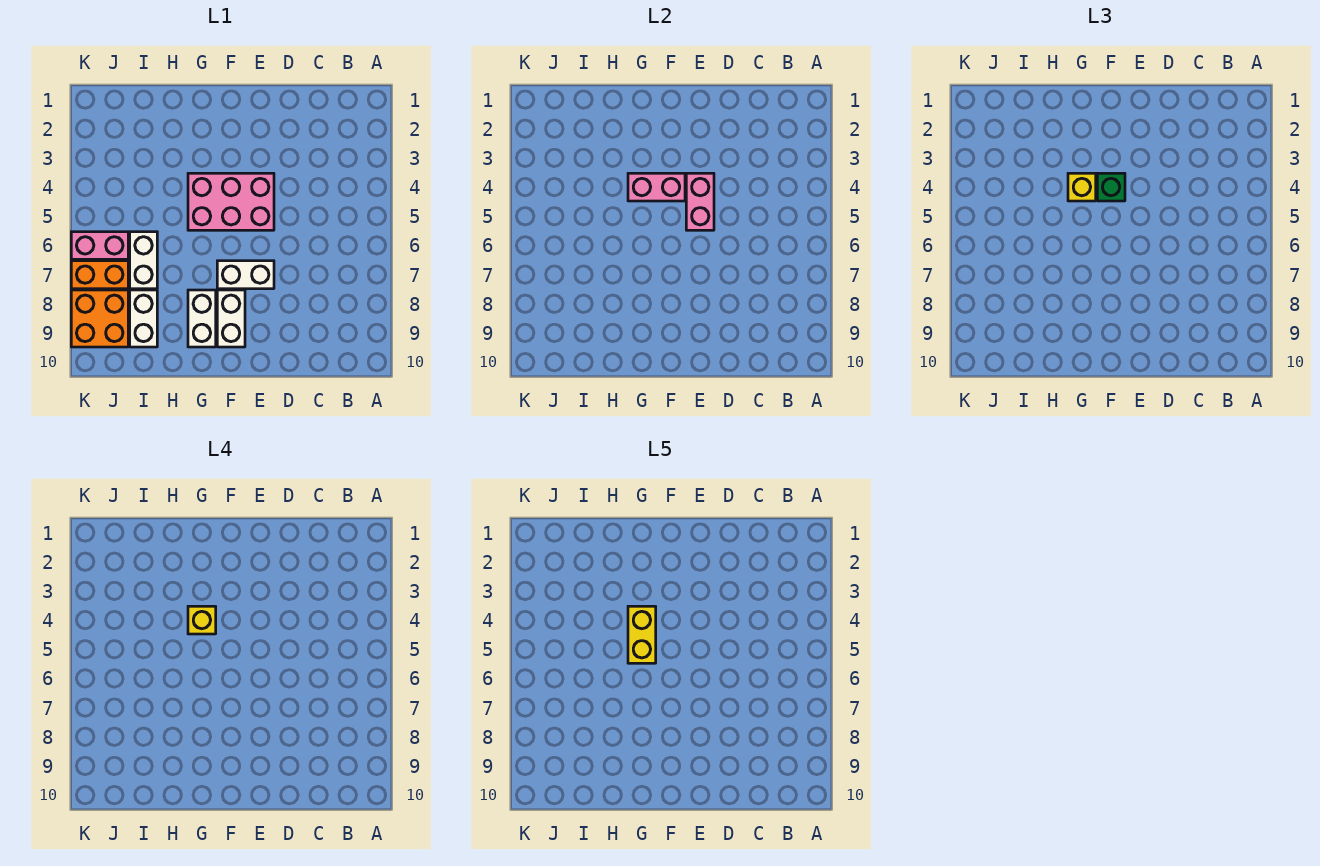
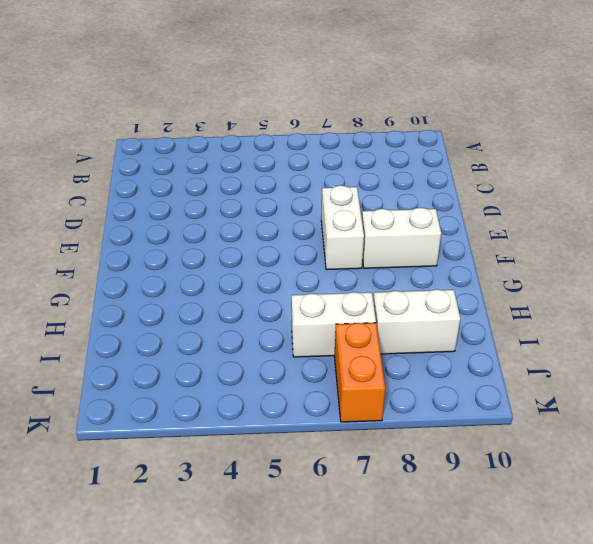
none -> pink brick E4:G5 level 1
none -> white brick G8:G9 level 1
none -> pink brick J6:K6 level 1

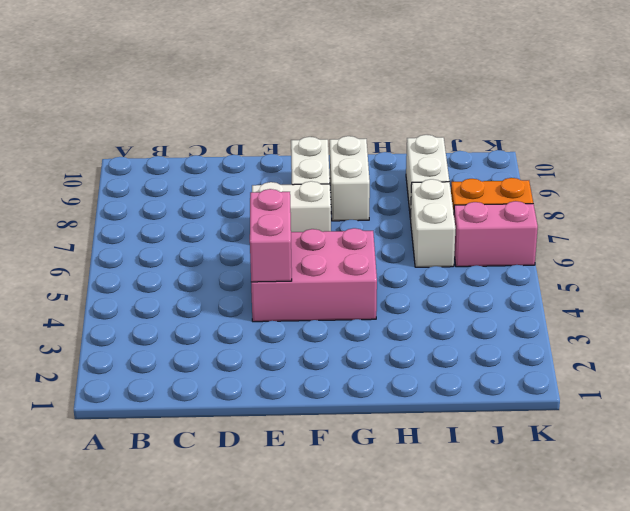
none -> orange brick J8:K9 level 1
none -> pink brick F4:G4 level 2
none -> green brick F4 level 3

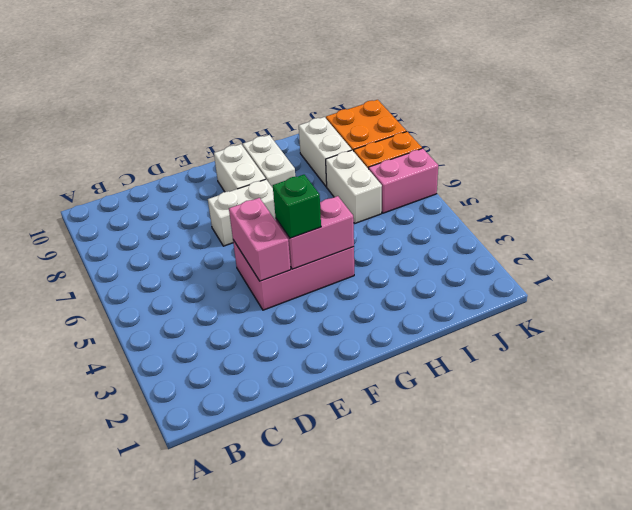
none -> yellow brick G4 level 3
none -> yellow brick G4 level 4
none -> yellow brick G4:G5 level 5

